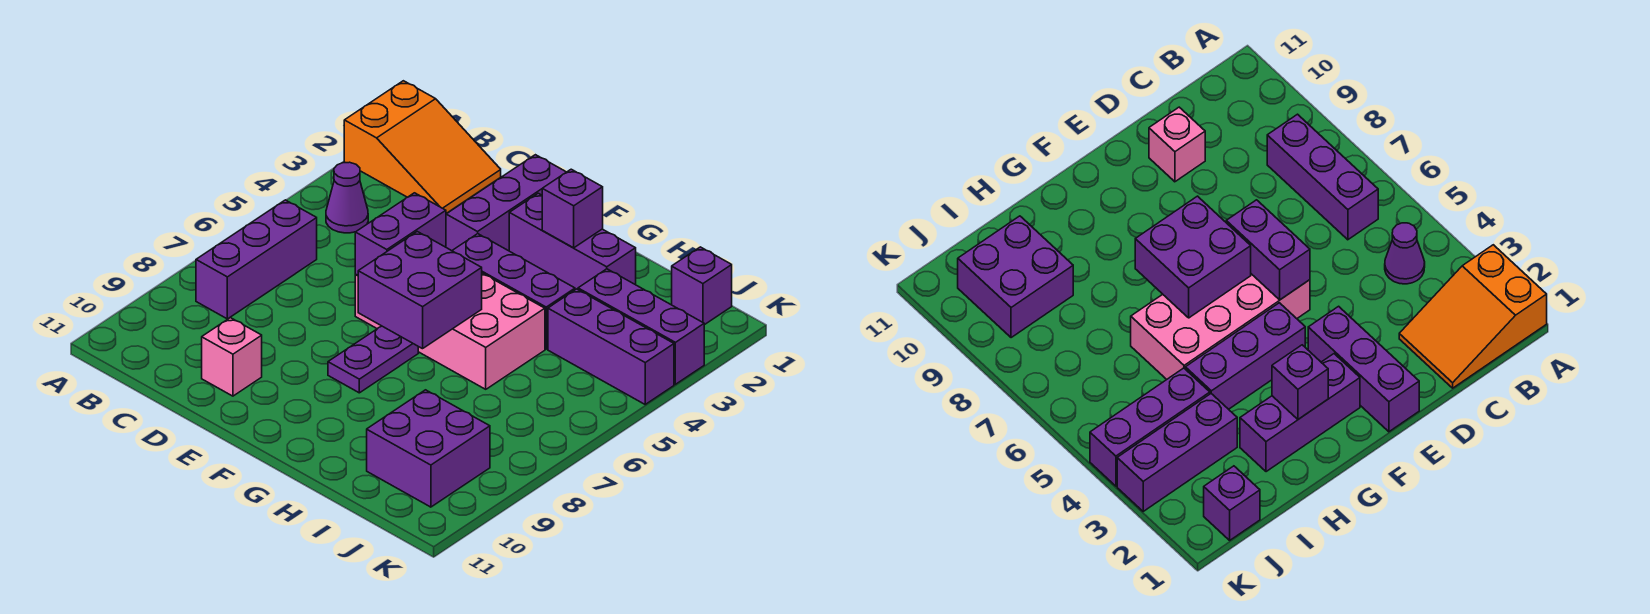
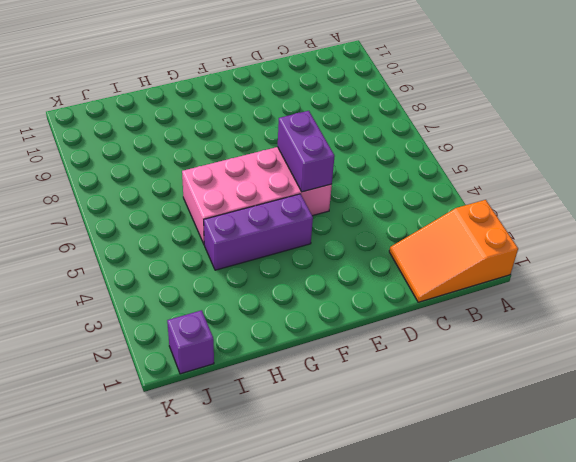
none -> purple cone B4 level 1
none -> purple brick B6:B8 level 1
none -> pink brick D10 level 1

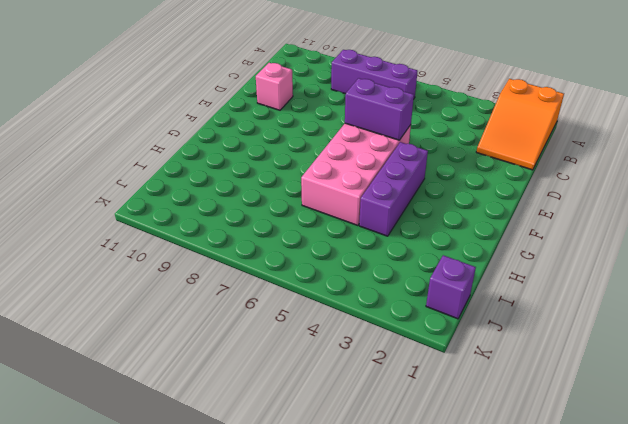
none -> purple cone B4 level 1
none -> purple brick E1:E3 level 1
none -> purple brick F2:H2 level 1

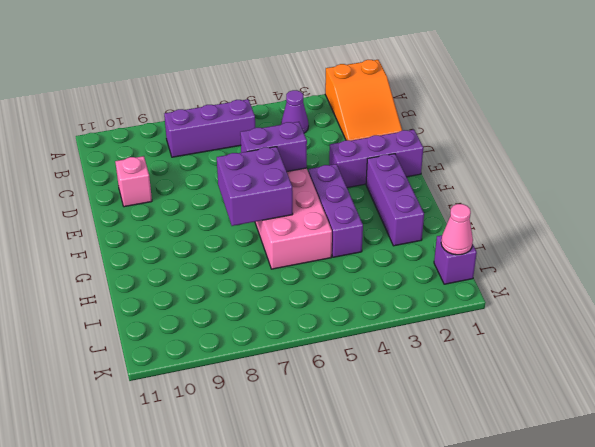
pink cone J1 level 2 -> none
none -> purple plate F7:F8 level 1
none -> purple brick I3:K3 level 1
none -> purple brick I4:K4 level 1

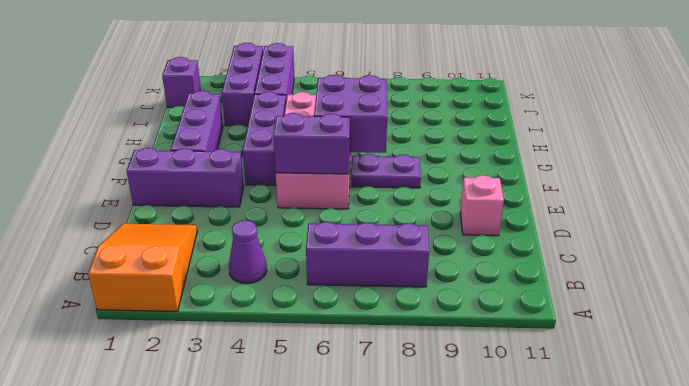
none -> purple brick I9:J10 level 1
none -> purple brick G2 level 2

